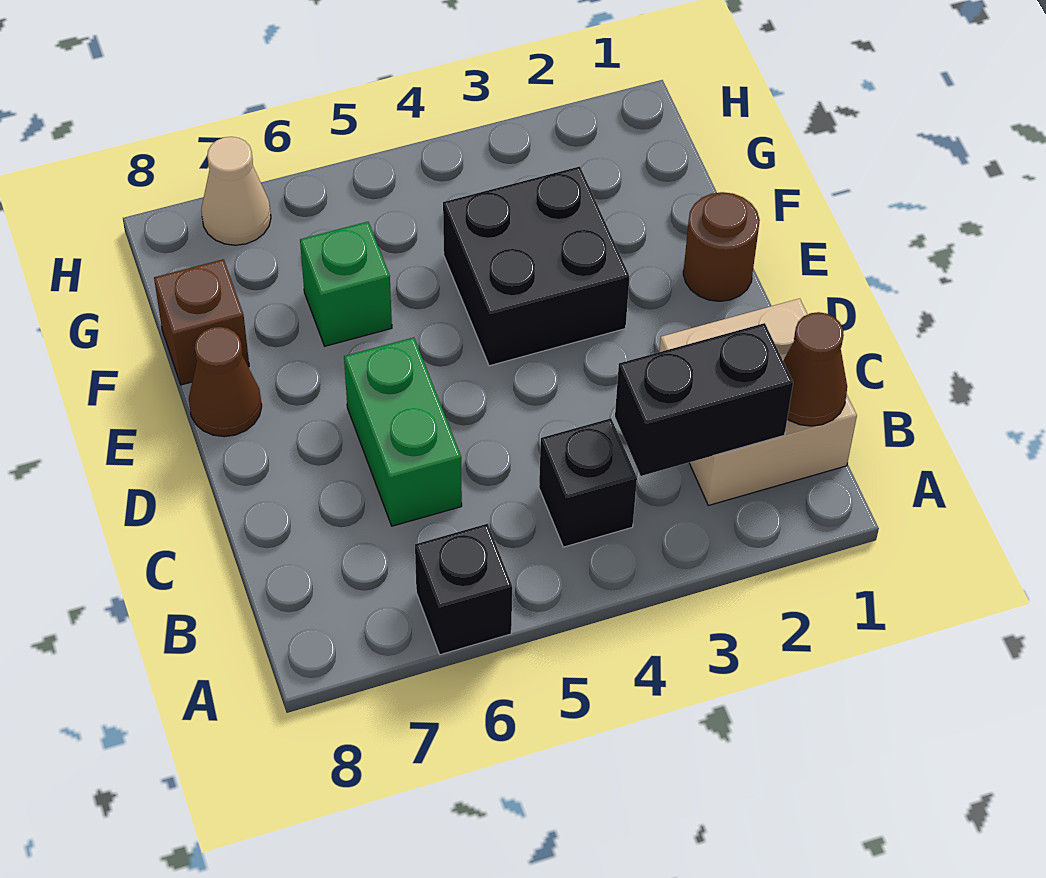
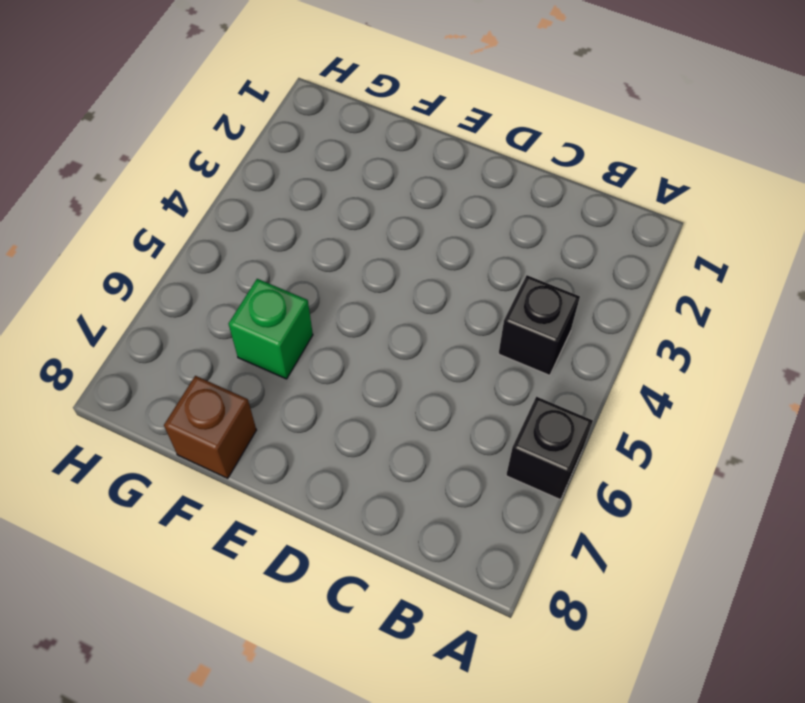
none -> tan brick B1:C2 level 1
none -> green brick C6:D6 level 1
none -> brown round brick E1 level 1

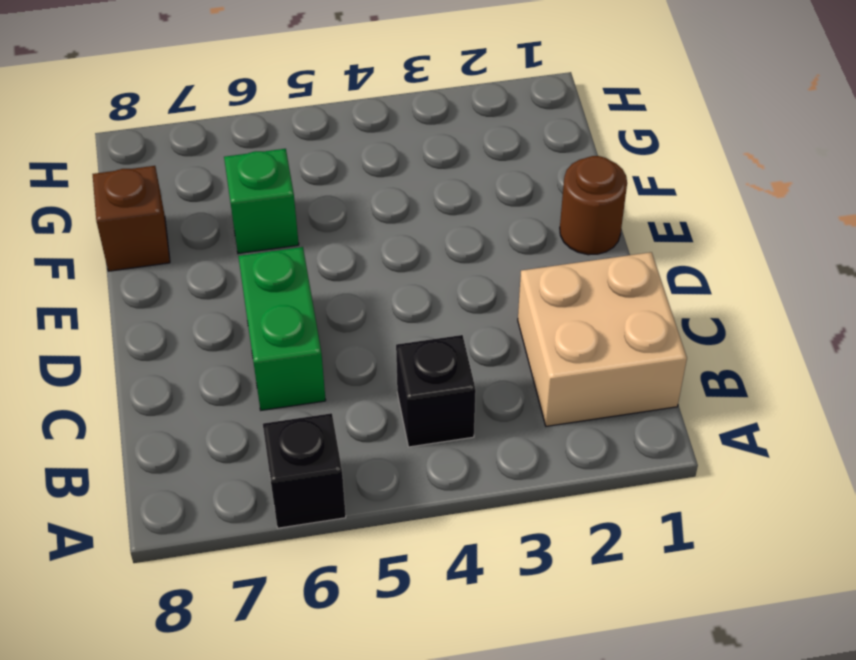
none -> black brick E3:F4 level 1
none -> brown cone E8 level 1
none -> tan cone H7 level 1

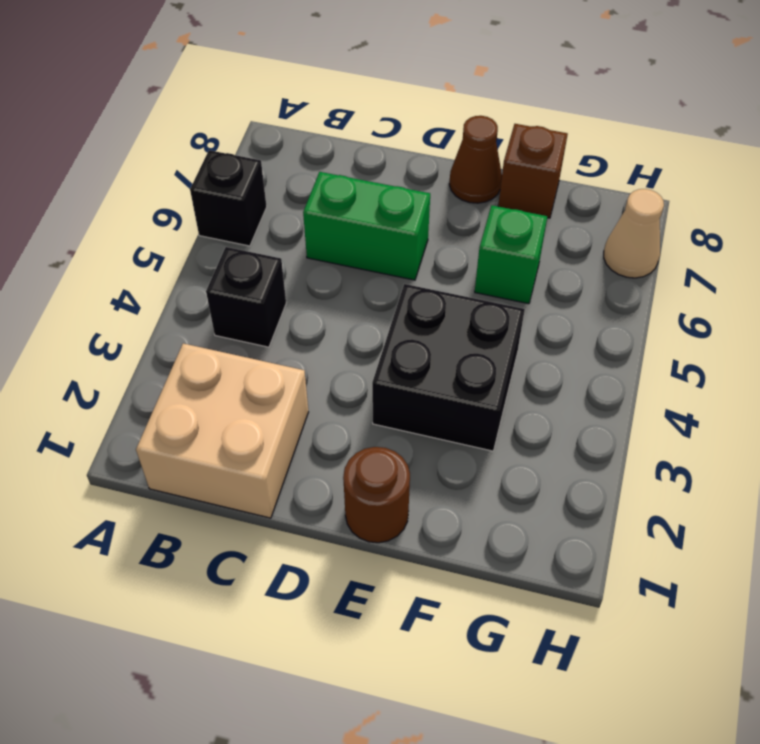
none -> brown cone B1 level 2
none -> black brick B2:B3 level 2

